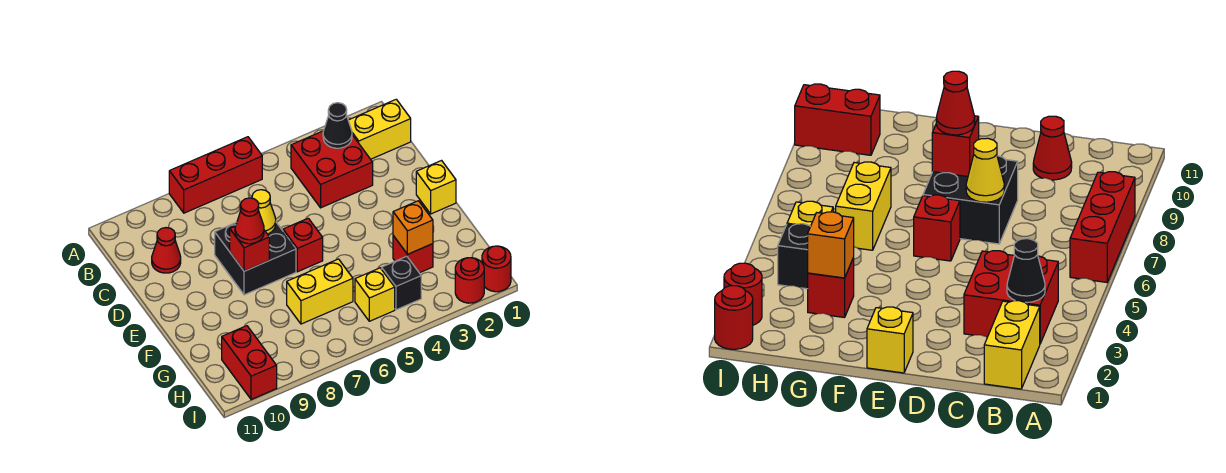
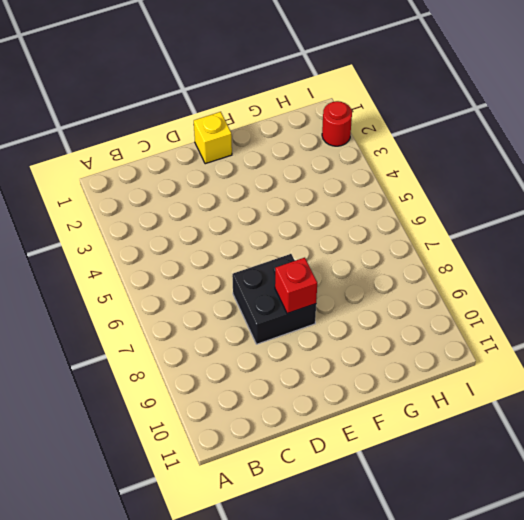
none -> red brick A6:A8 level 1
none -> yellow brick B1:B2 level 1
none -> red brick B3:C4 level 1

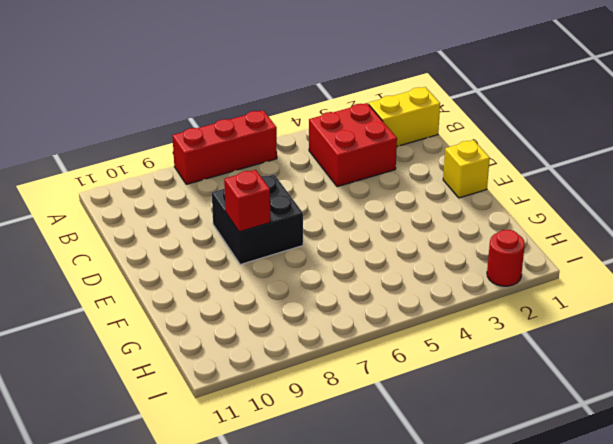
none -> red cone C10 level 1
none -> red brick E6 level 1
none -> red brick G3 level 1

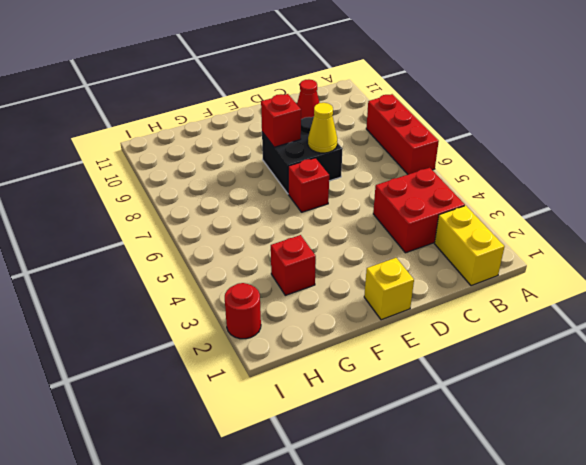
none -> yellow brick G6:G7 level 1
none -> black brick H4 level 1
none -> yellow brick H5 level 1

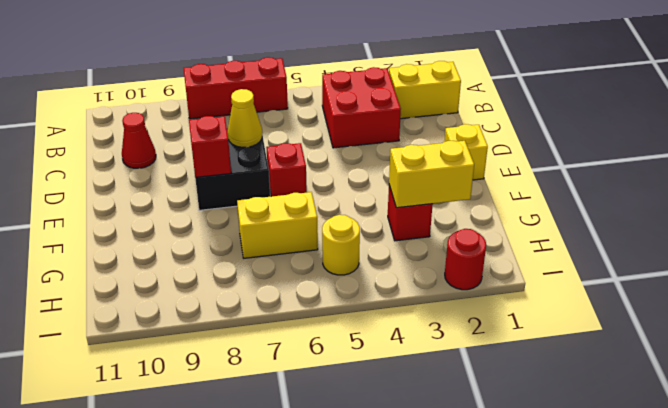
yellow brick G2:G3 level 2 -> orange brick G3 level 2
yellow round brick H5 level 1 -> yellow brick H5 level 1
none -> black brick H4 level 1
none -> red brick H10:I10 level 1
none -> red round brick I1 level 1

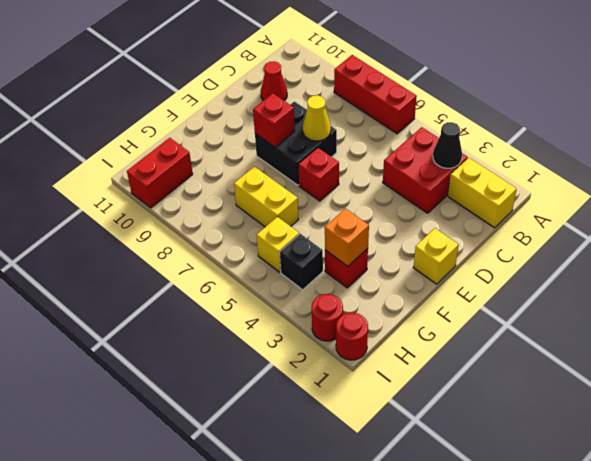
none -> red cone E8 level 3

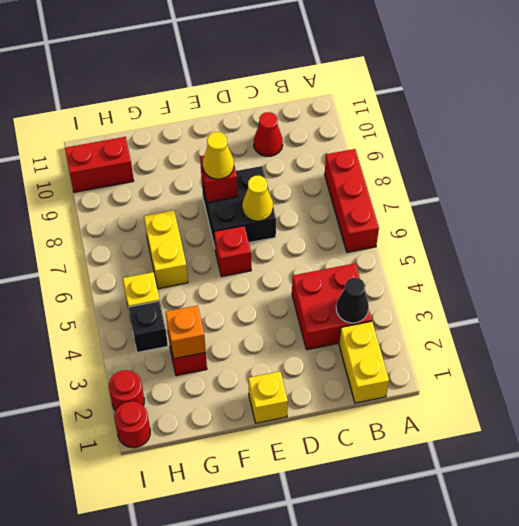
yellow cone E8 level 3 -> red cone E8 level 3

